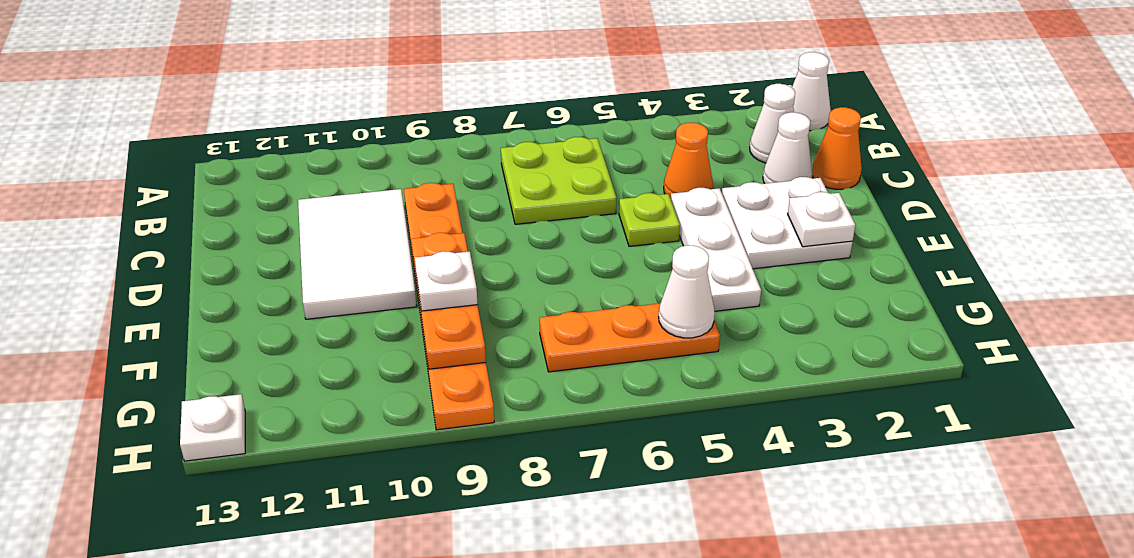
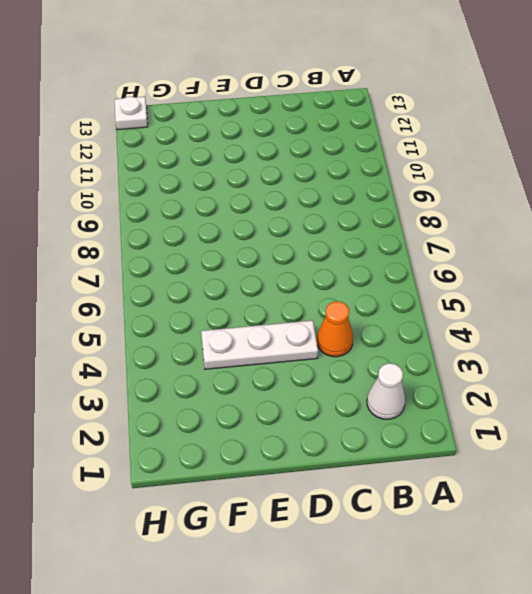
none -> white cone A1 level 1
none -> lime plate B6:C7 level 1
none -> orange cone C1 level 1

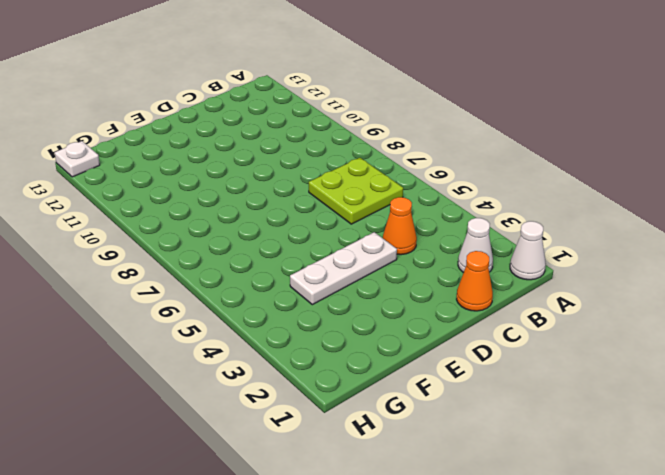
none -> white cone C2 level 1
none -> orange plate C9:H9 level 1
none -> white tile C10:E11 level 1

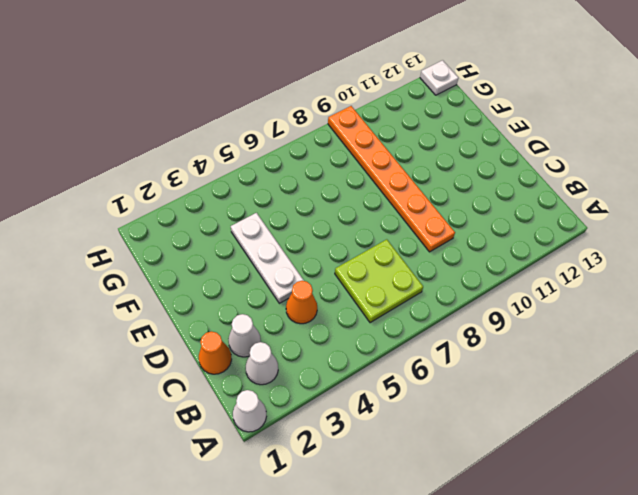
none -> white tile C10:E11 level 1
none -> white plate D2:E3 level 1
none -> lime plate D5 level 1

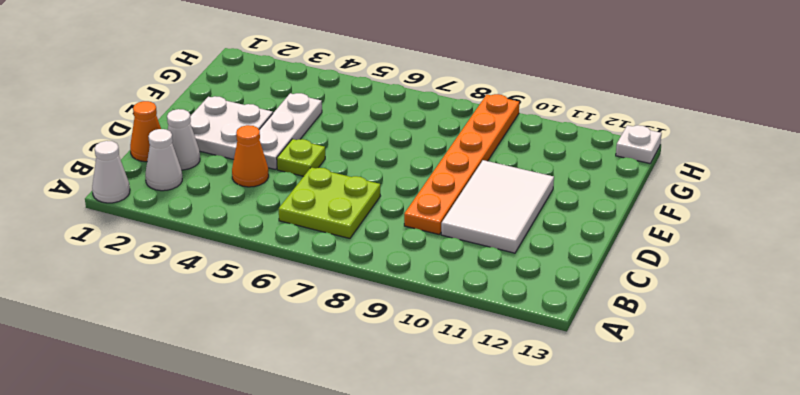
none -> orange plate G5:G7 level 1
none -> white plate E2 level 2
none -> orange plate E9:G9 level 2

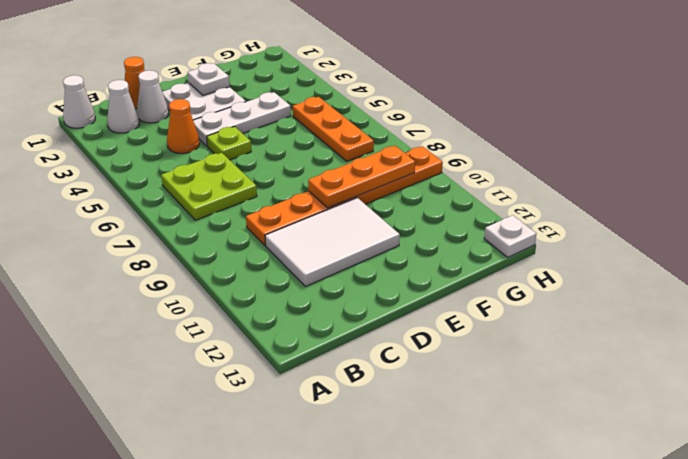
none -> white cone G5 level 2
none -> white plate F9 level 3

